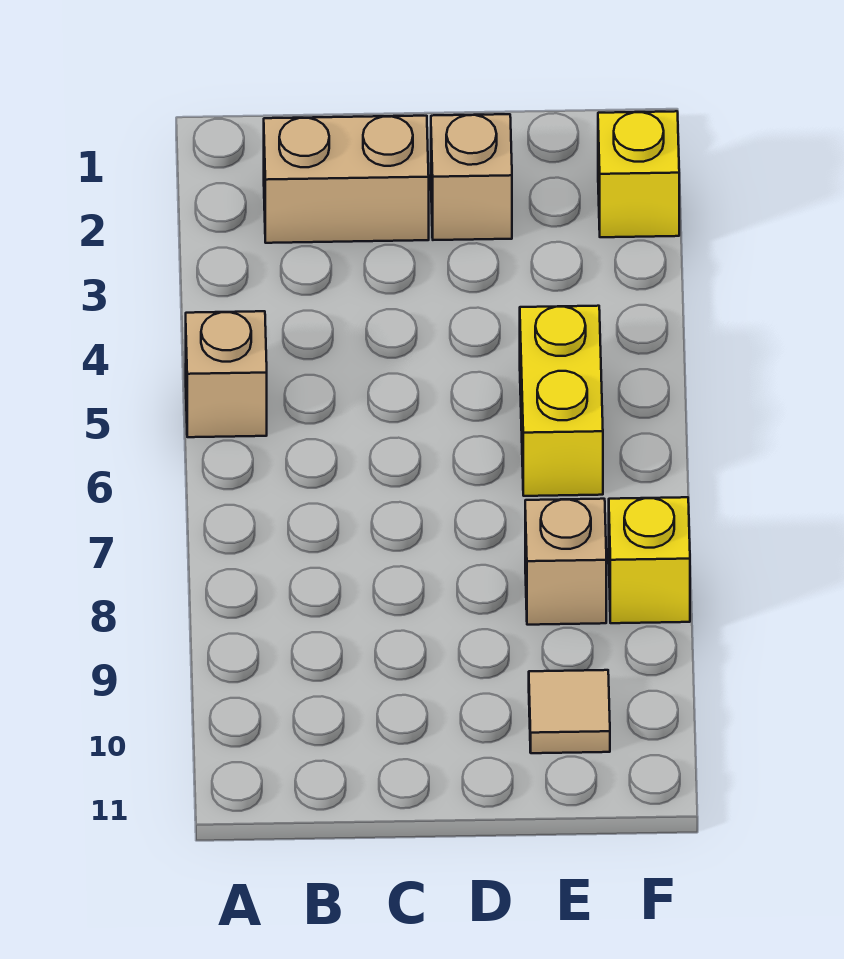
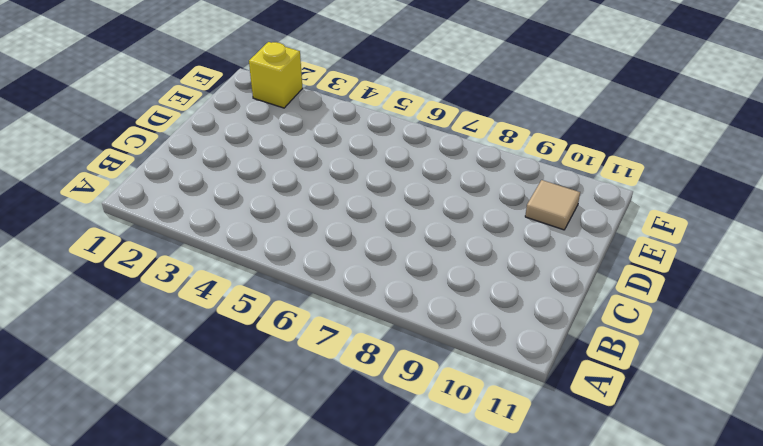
none -> tan brick A5 level 1
none -> tan brick B2:C2 level 1

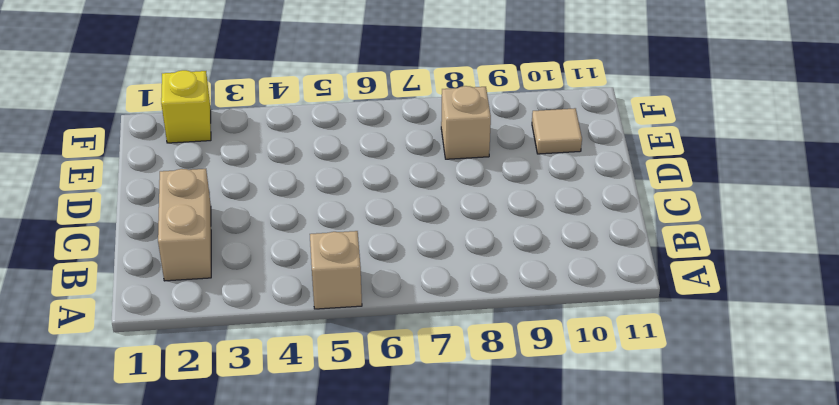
none -> tan brick D2 level 1
none -> yellow brick E5:E6 level 1

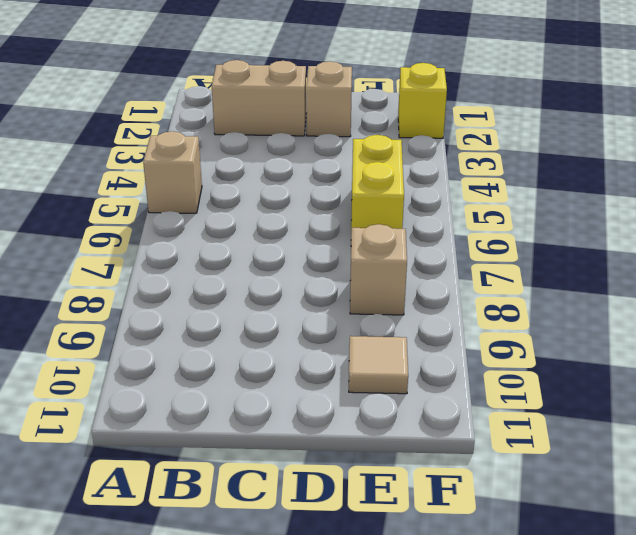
none -> yellow brick F8 level 1

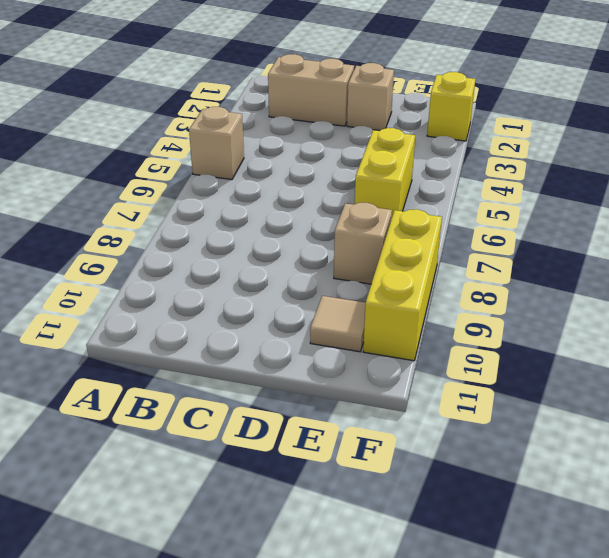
yellow brick F8:F10 level 1 -> yellow brick F8 level 1

